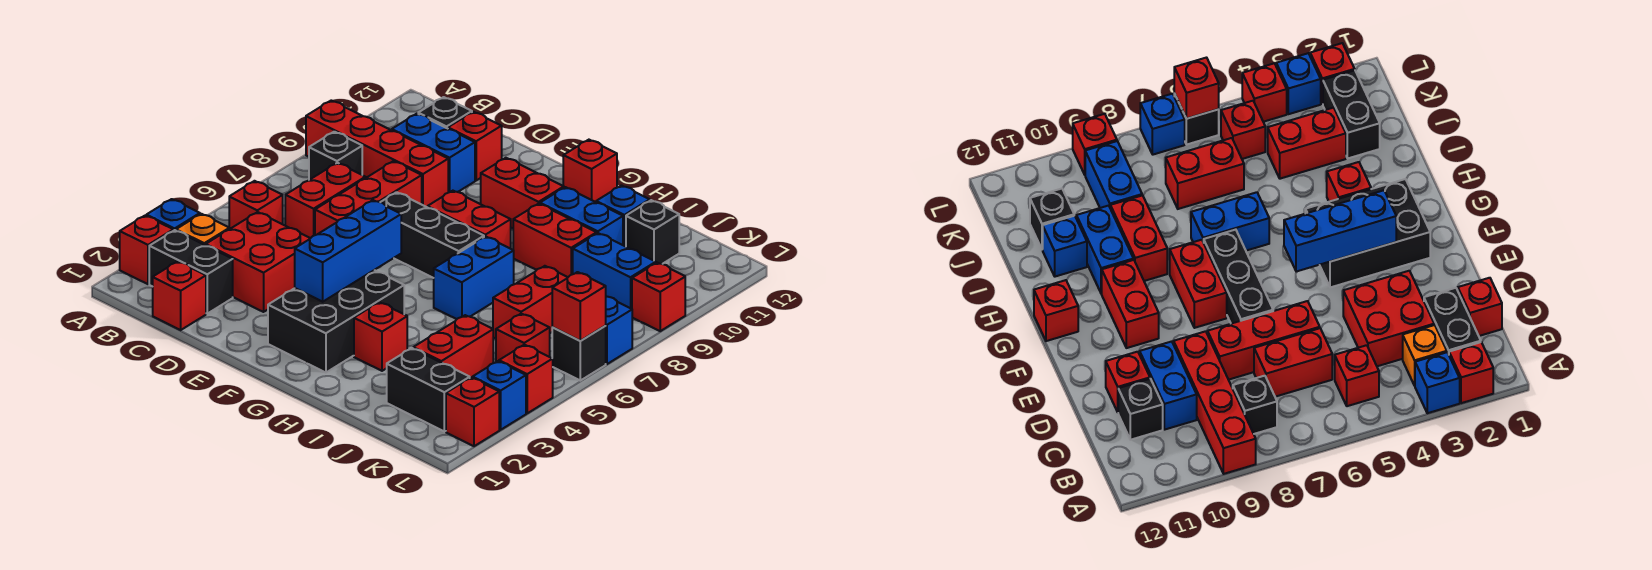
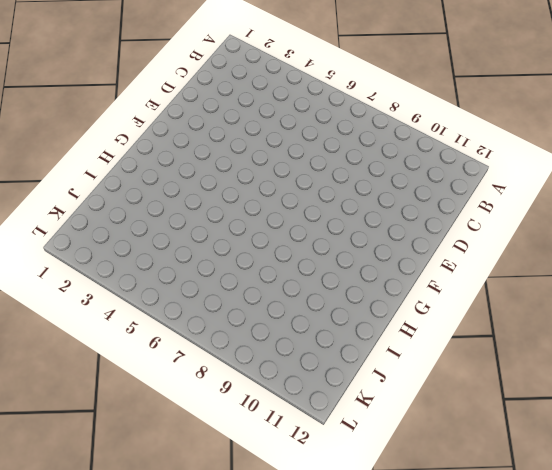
none -> red brick A2 level 1
none -> blue brick A3 level 1
none -> red brick A9:D9 level 1
none -> black brick B2:C2 level 1

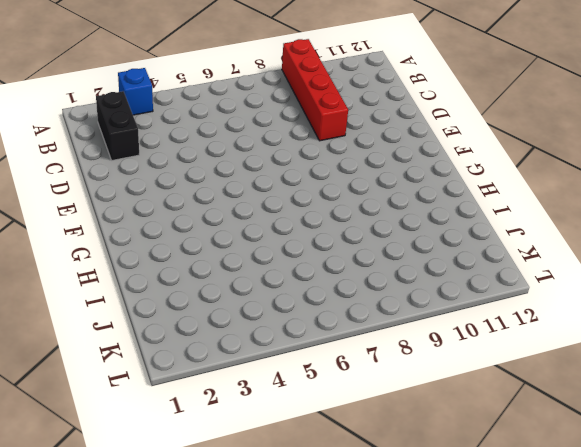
none -> red brick A2 level 1
none -> orange brick B3 level 1
none -> red brick B5 level 1
none -> black brick B8 level 1

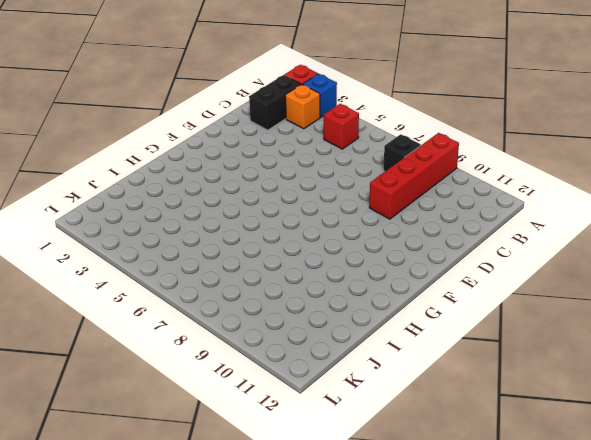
none -> red brick C1 level 1
none -> red brick C3:D4 level 1
none -> red brick C6:C7 level 1
none -> blue brick C10:D10 level 1

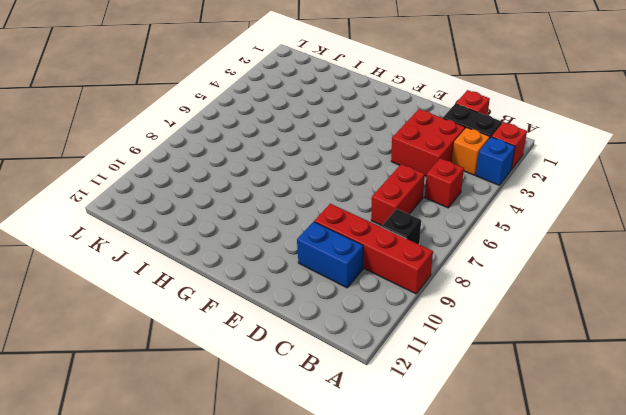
none -> black brick C11 level 1
none -> red brick D6:D8 level 1
none -> red brick D11 level 1
none -> black brick E7:G7 level 1

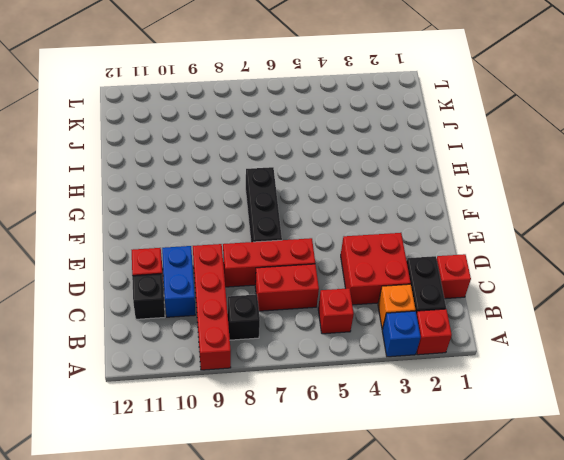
none -> black brick F2:G4 level 1
none -> red brick F8:G8 level 1
none -> red brick F10:G10 level 1
none -> red brick G12 level 1

